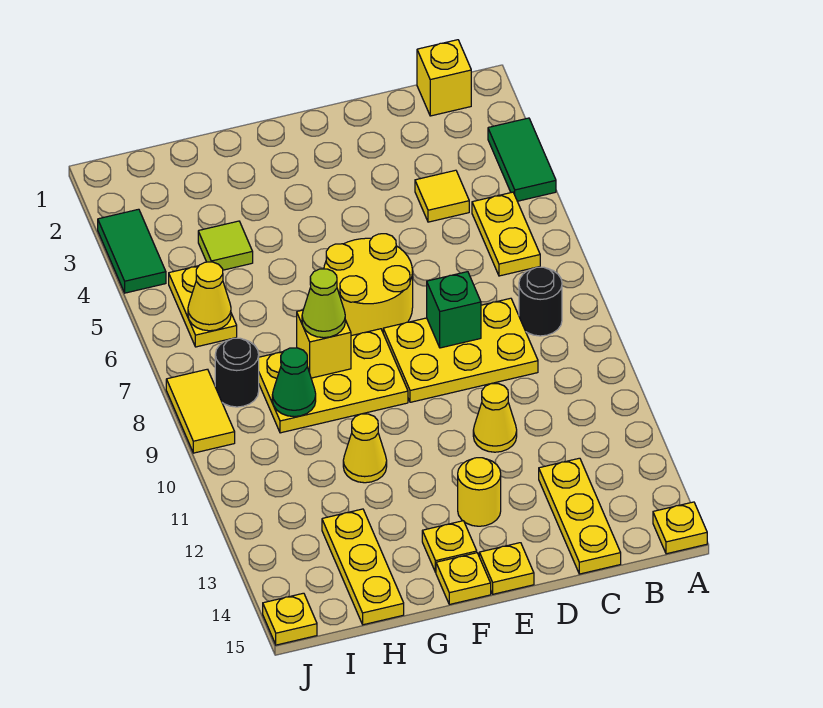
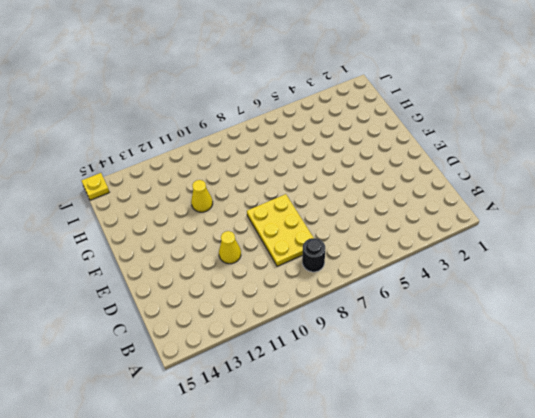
none -> green tile A3:A4 level 1
none -> yellow plate A15 level 1
none -> yellow brick B1 level 1

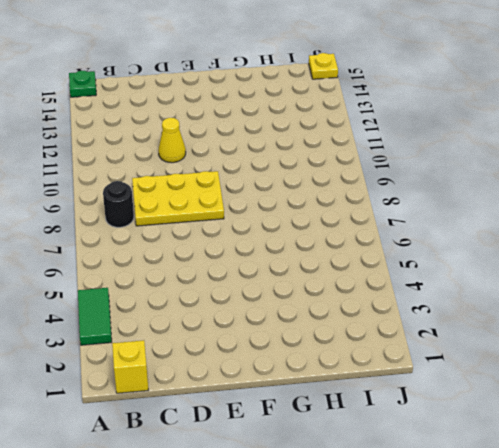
green plate A15 level 1 -> yellow plate A15 level 1
none -> yellow plate B5:B6 level 1
none -> yellow tile C4 level 1
none -> yellow plate C13:C15 level 1

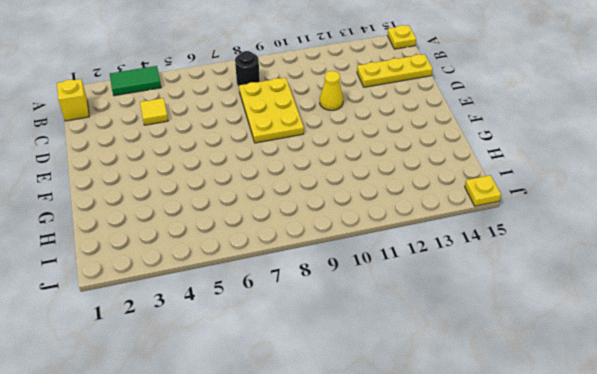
none -> yellow plate B5:B6 level 1
none -> yellow round brick E6:F7 level 1
none -> yellow round brick E13 level 1

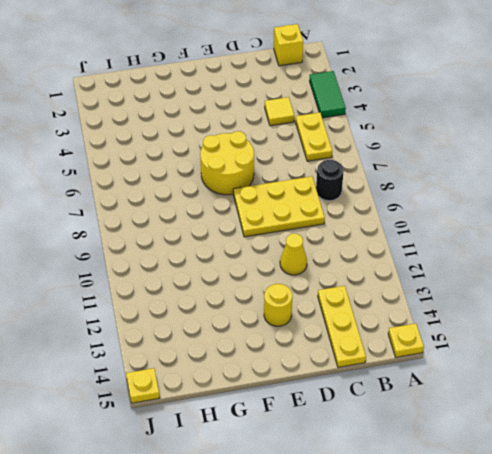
none -> yellow plate E15 level 1
none -> yellow plate F8:H9 level 1
none -> yellow plate F14 level 1

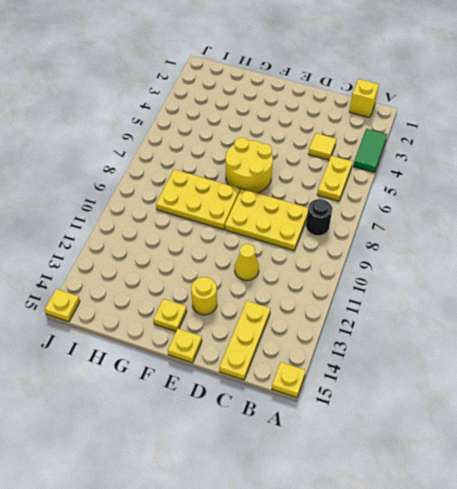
none -> yellow plate F15 level 1
none -> yellow cone G11 level 1
none -> lime tile H4 level 1

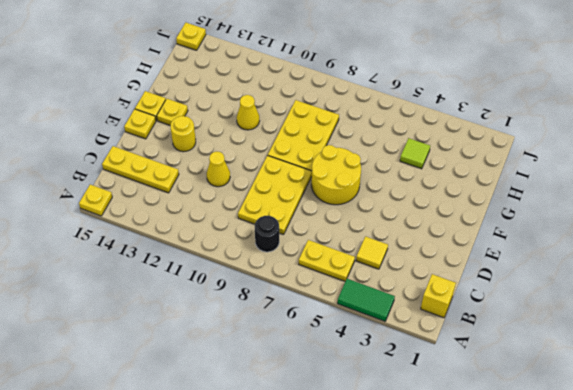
none -> yellow plate H13:H15 level 1
none -> yellow plate I5:I6 level 1
none -> black round brick I8 level 1

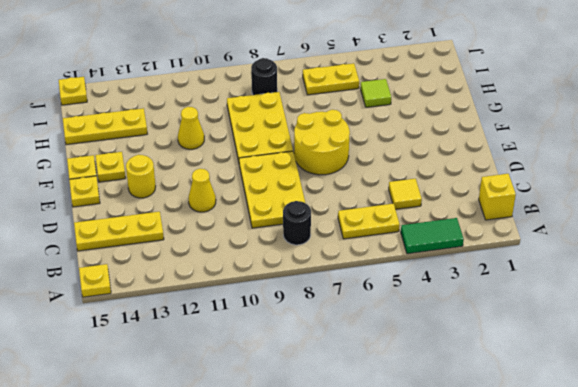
none -> green tile J3:J4 level 1
none -> yellow tile J8:J9 level 1
none -> green brick D8 level 2

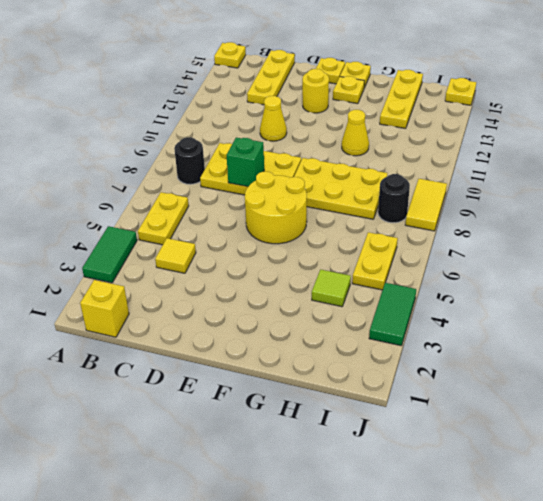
none -> yellow brick G8 level 2
none -> green cone H9 level 2
none -> yellow cone I6 level 2

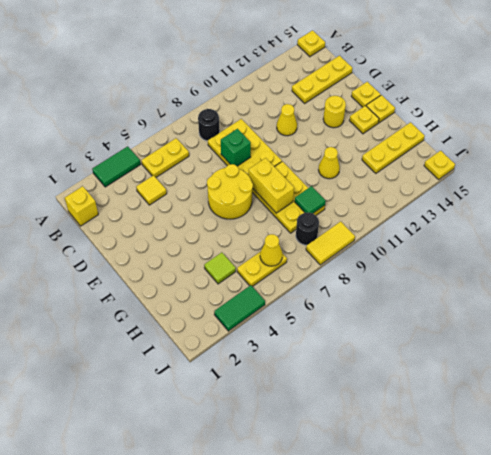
yellow brick F8:G8 level 2 -> yellow brick G8 level 2
green tile H9 level 2 -> green cone H9 level 2
none -> lime cone G8 level 3

